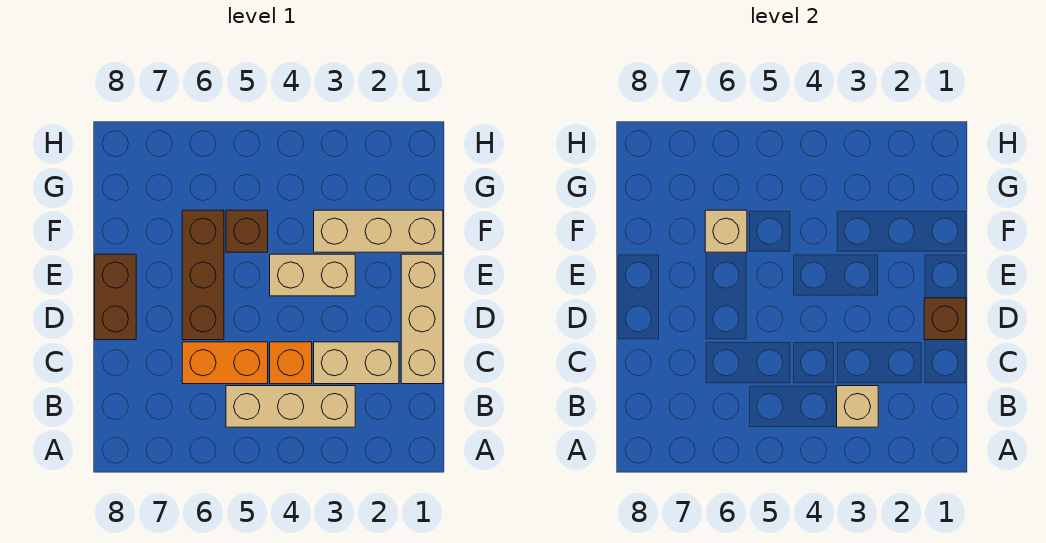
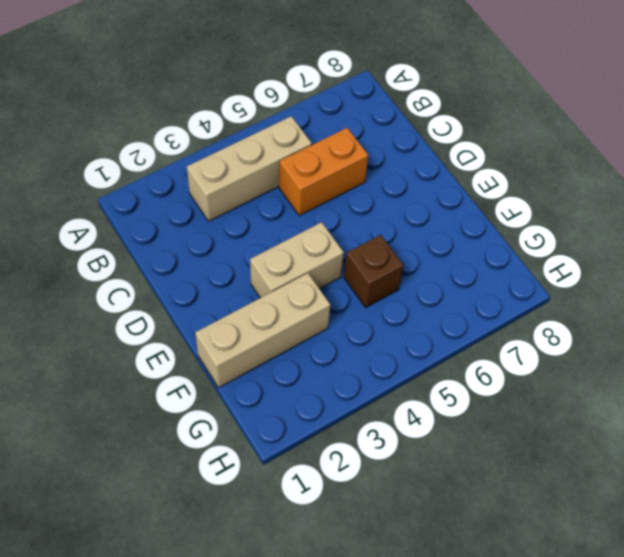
none -> tan brick C1:E1 level 1
none -> tan brick C2:C3 level 1
none -> orange brick C4 level 1

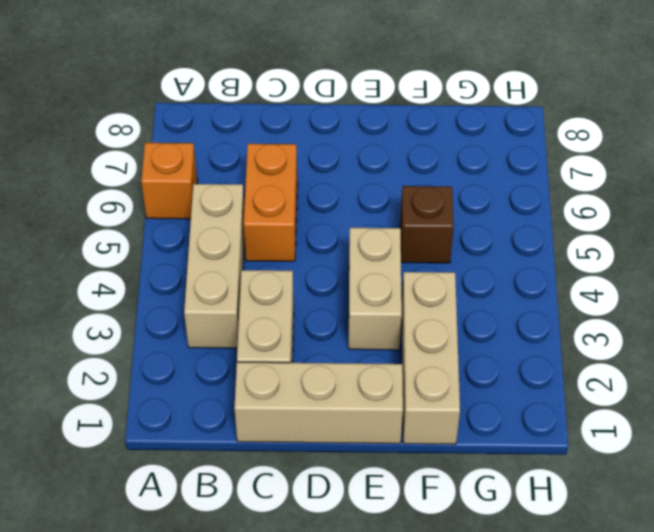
orange brick A6 level 1 -> orange brick C4 level 1
none -> brown brick D6:F6 level 1
none -> brown brick D8:E8 level 1
none -> tan brick B3 level 2

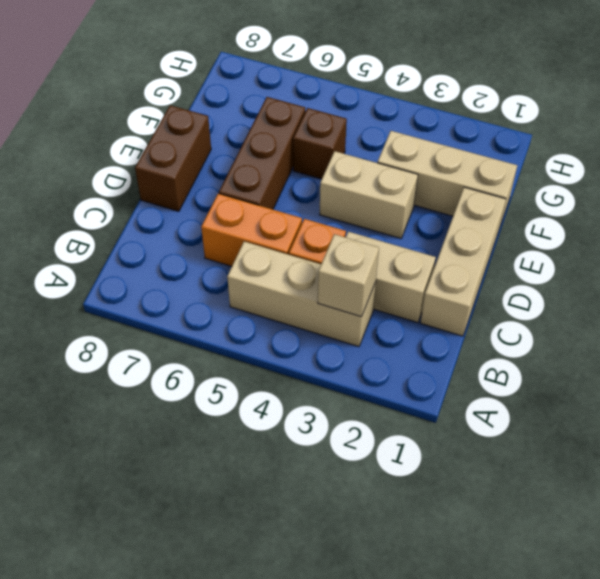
none -> brown brick D1 level 2
none -> tan brick F6 level 2

